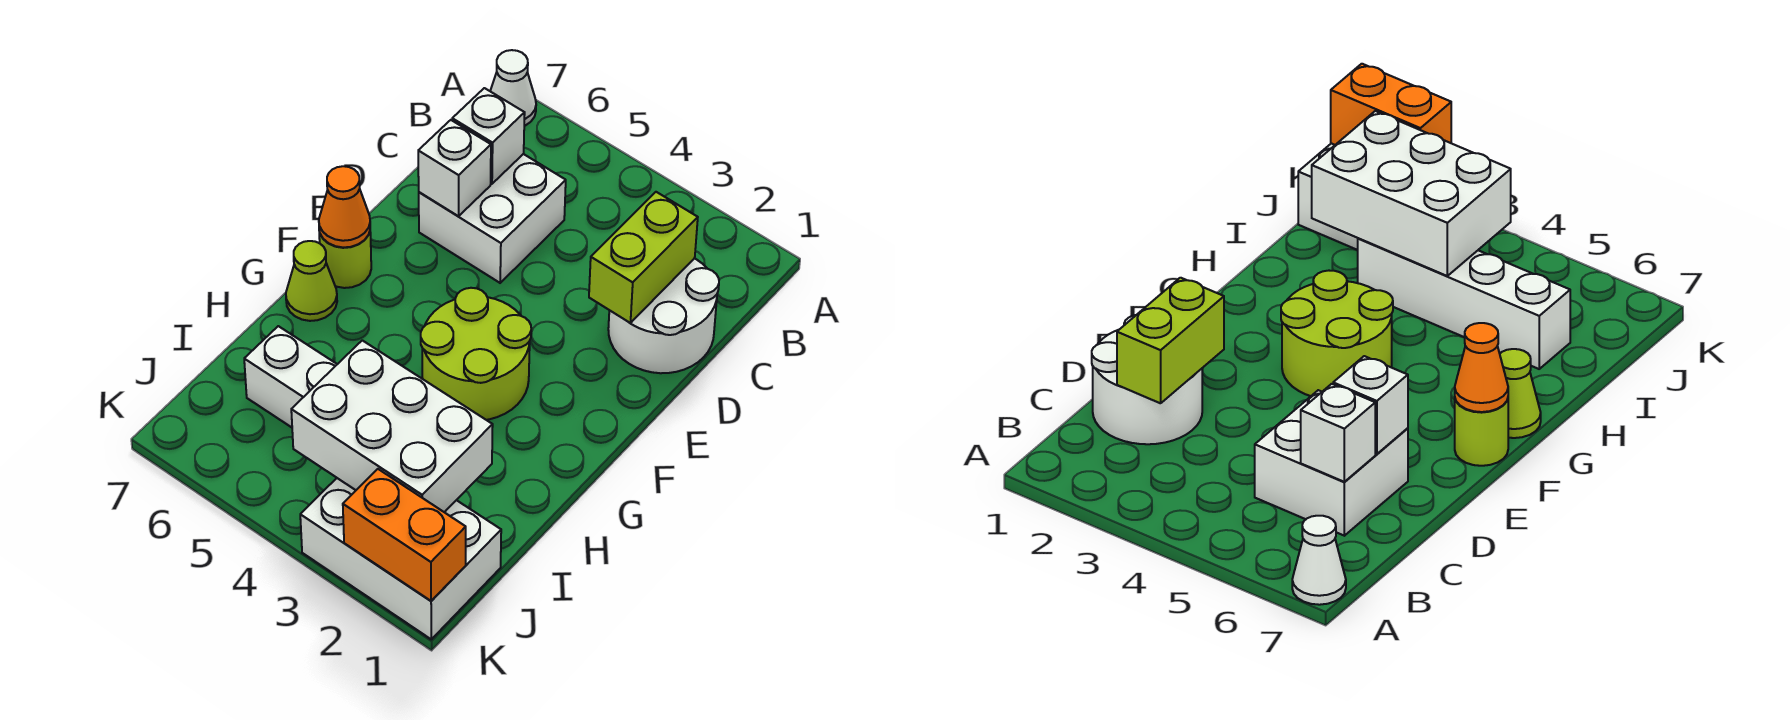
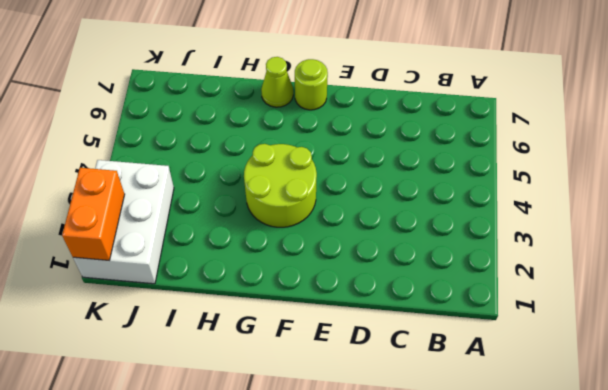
none -> white cone A7 level 1
none -> white round brick C1:D2 level 1
none -> white brick C5:D6 level 1

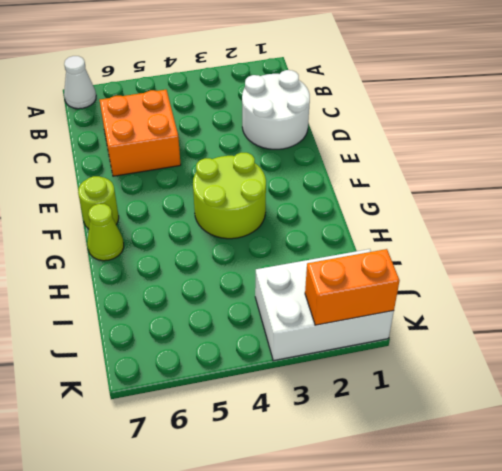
orange brick C5:D6 level 1 -> white brick C5:D6 level 1
none -> white brick I3:I6 level 1
none -> lime brick C2:D2 level 2
none -> white brick C6 level 2

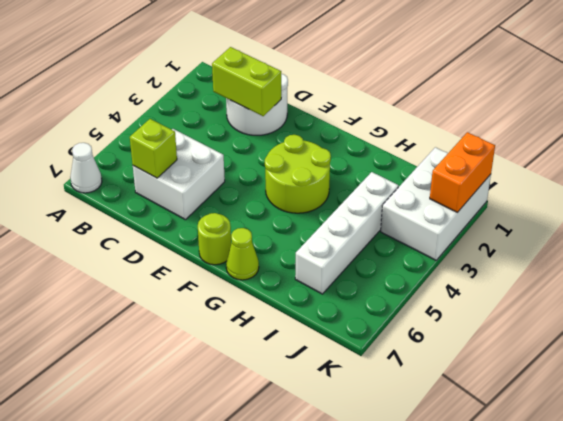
lime brick C6 level 2 -> white brick C6 level 2
none -> white brick D6 level 2
none -> orange cone F7 level 2
none -> white brick I2:J4 level 2

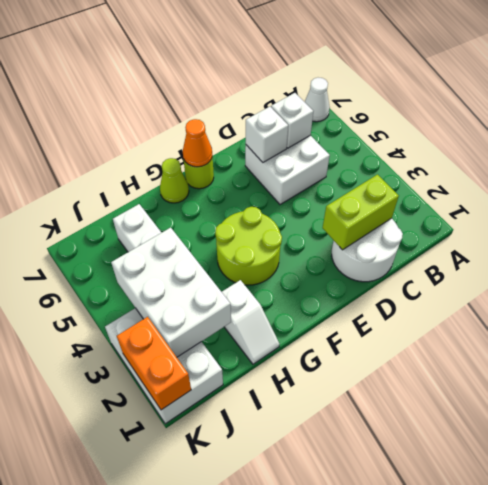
white slope H1:H2 level 1 top 2 -> none

